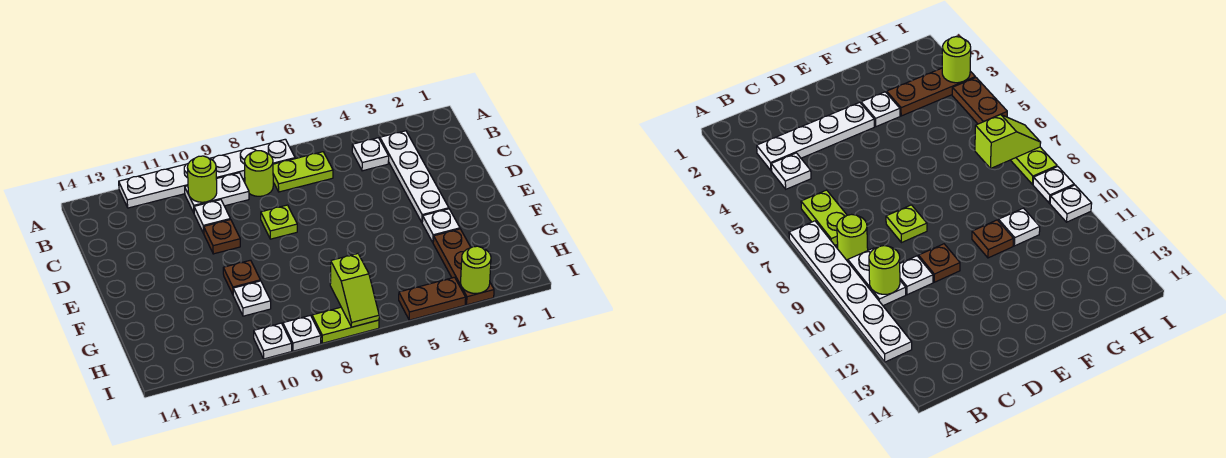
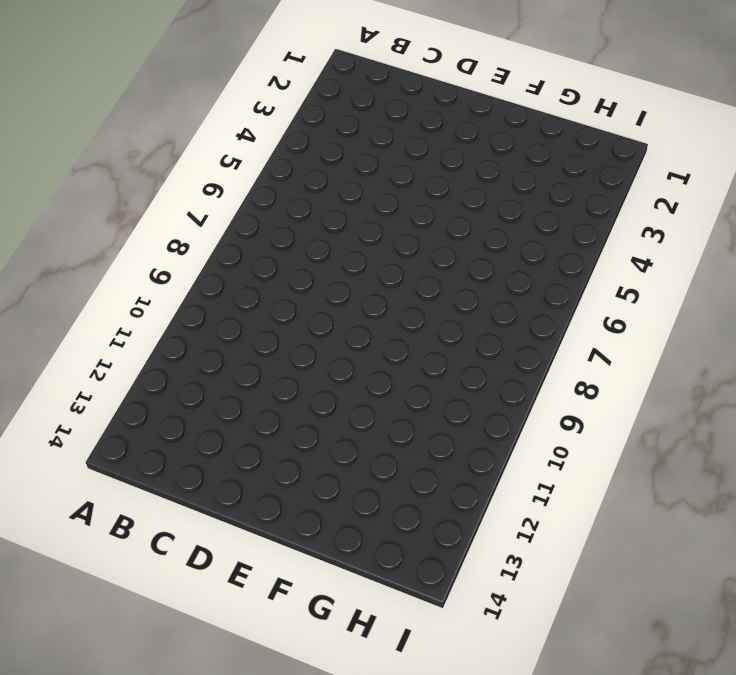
none -> white plate A7:A12 level 1
none -> white plate B3:E3 level 1
none -> white plate B4 level 1

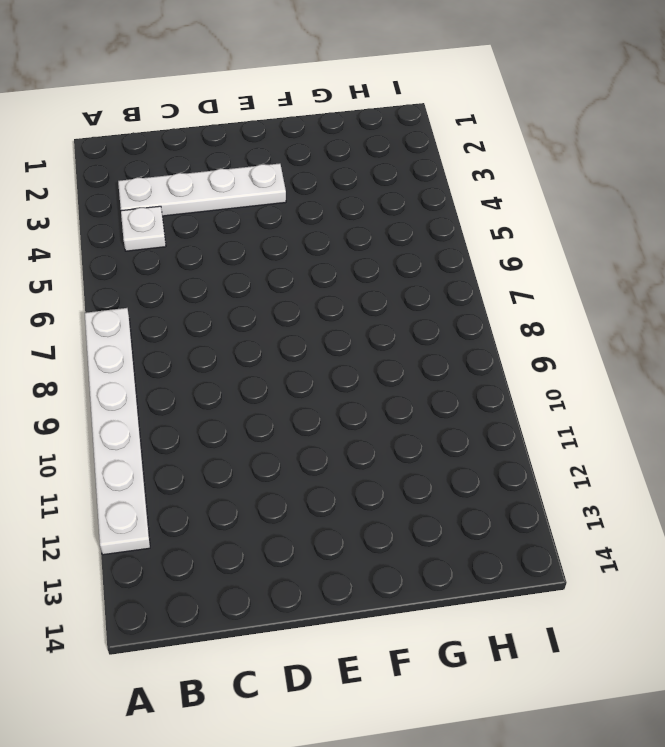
none -> lime plate B6:B7 level 1
none -> lime round brick B8 level 1
none -> white plate B9:B10 level 1

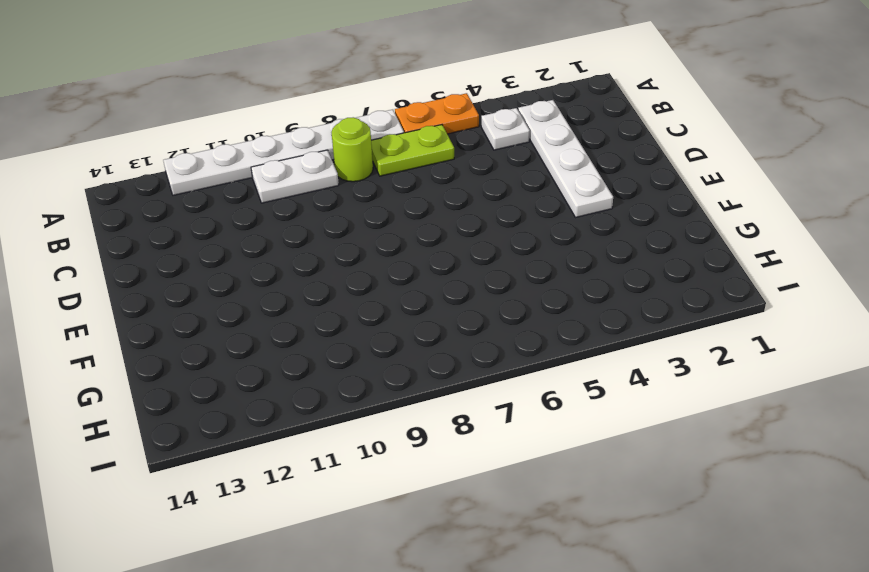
orange plate A5:A6 level 1 -> none
none -> white plate C10 level 1
none -> lime plate D8 level 1
none -> brown plate D10 level 1

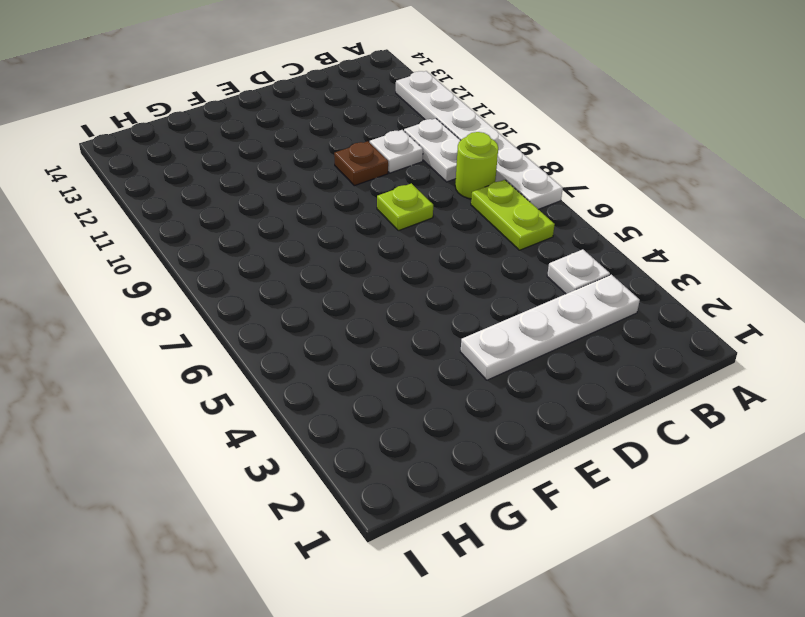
none -> white plate F3 level 1
none -> brown plate F10 level 1
none -> brown plate G3:I3 level 1

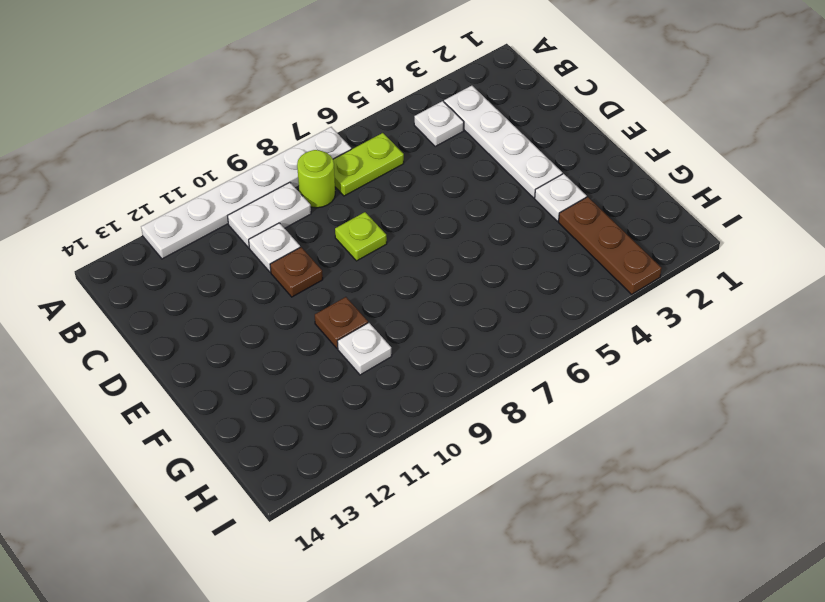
none -> brown plate I4:I5 level 1
none -> lime plate I7:I8 level 1
none -> white plate I9 level 1

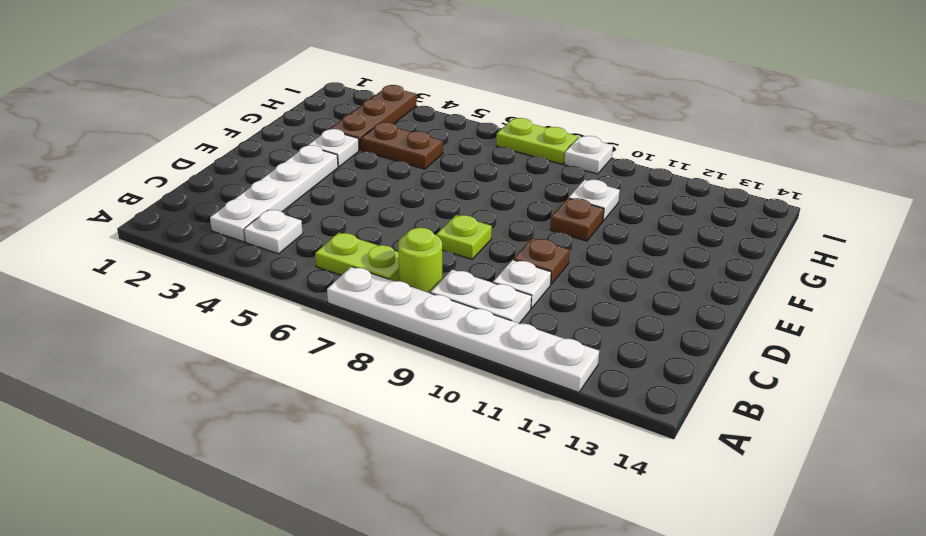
brown plate G4:G5 level 1 -> brown plate I4:I5 level 1
none -> white plate I10 level 1
none -> lime round brick B10 level 2
none -> lime slope H7:I7 level 2 top H

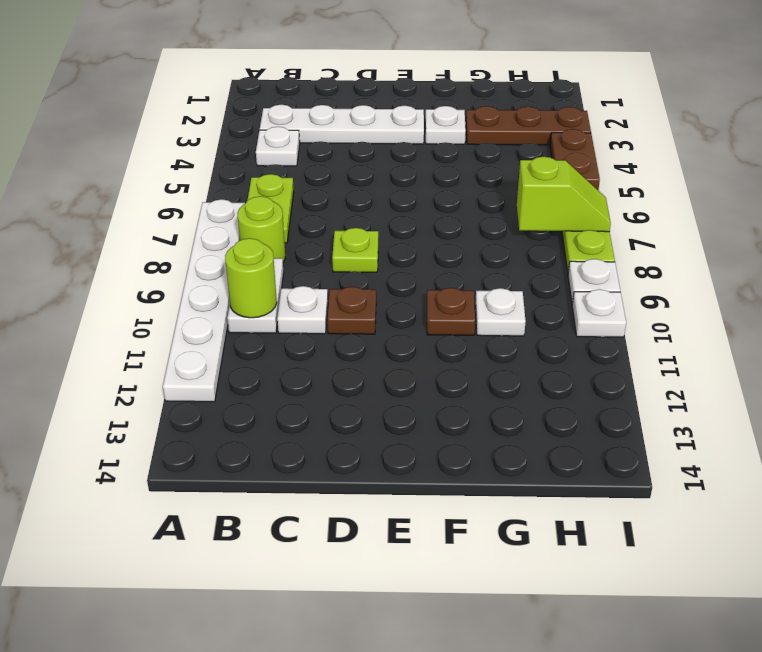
none -> lime round brick I3 level 2

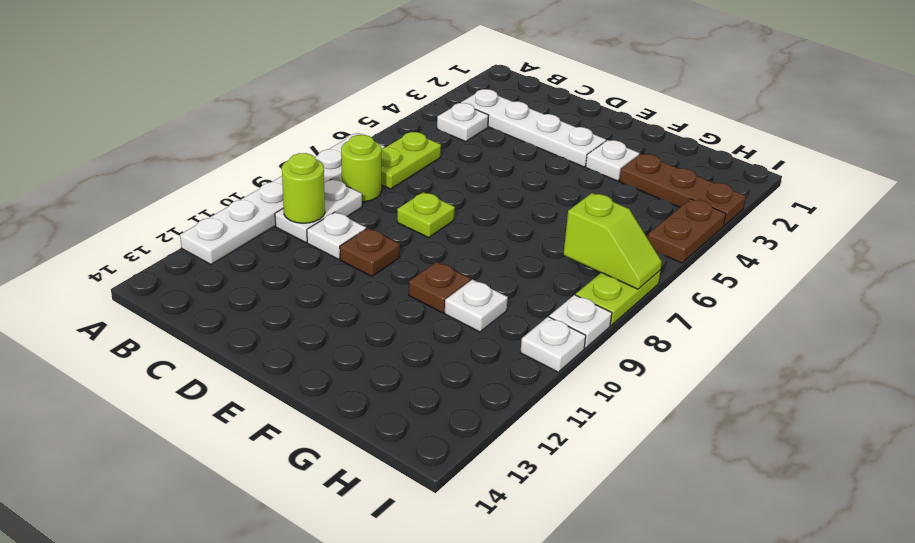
none -> lime round brick I3 level 2

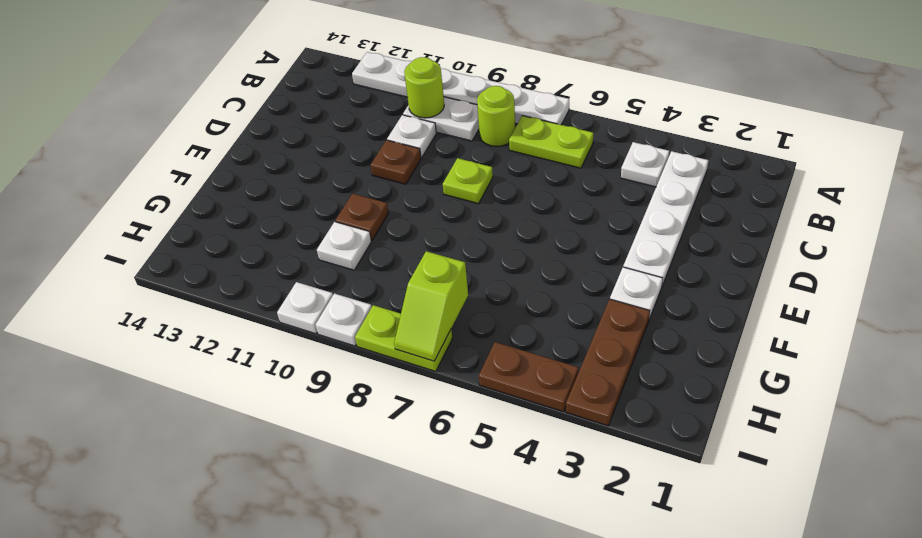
none -> lime round brick I3 level 2

